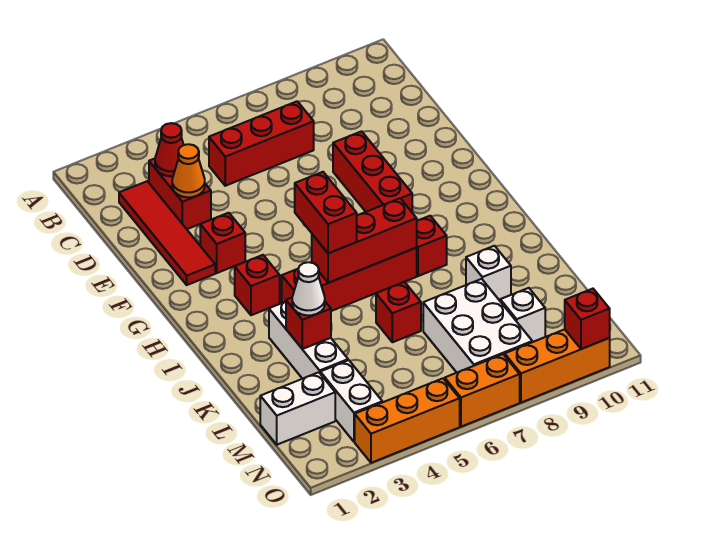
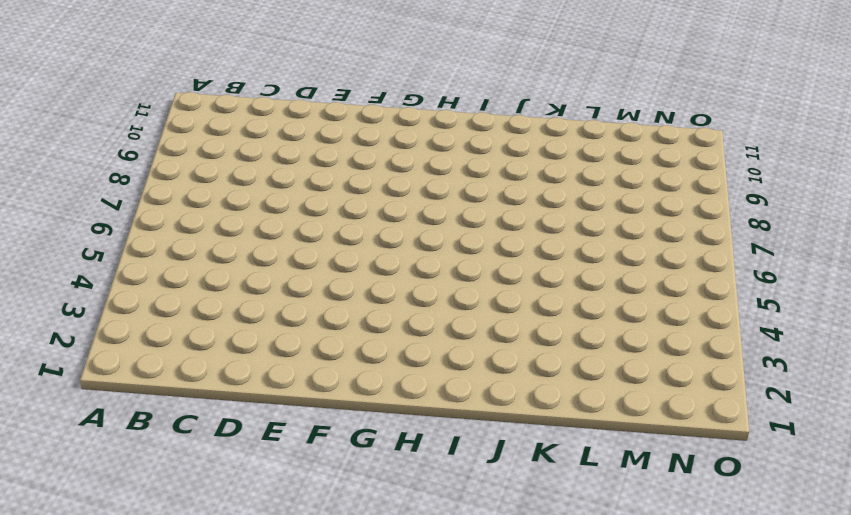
none -> red tile C2:F2 level 1
none -> red brick C3:D3 level 1
none -> red brick C5:C7 level 1

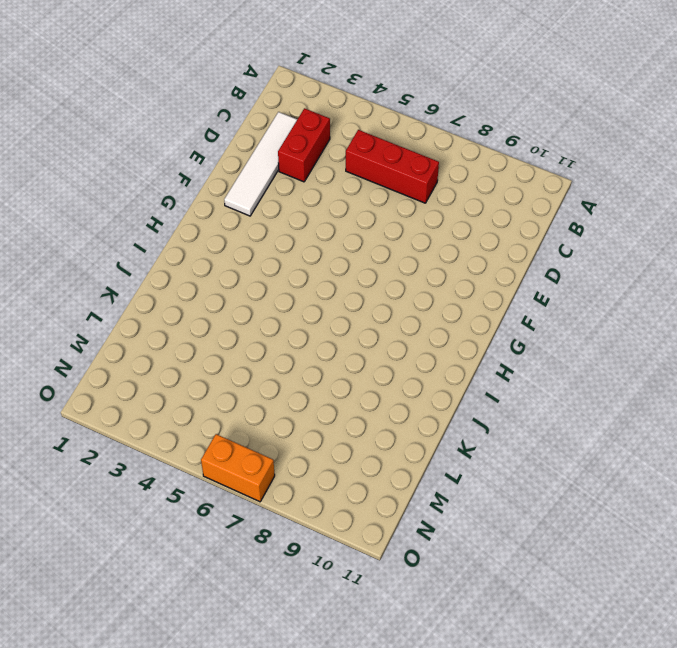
white tile C2:F2 level 1 -> red tile C2:F2 level 1
none -> red brick E8:G8 level 1
none -> red brick F3 level 1
none -> red brick H3 level 1

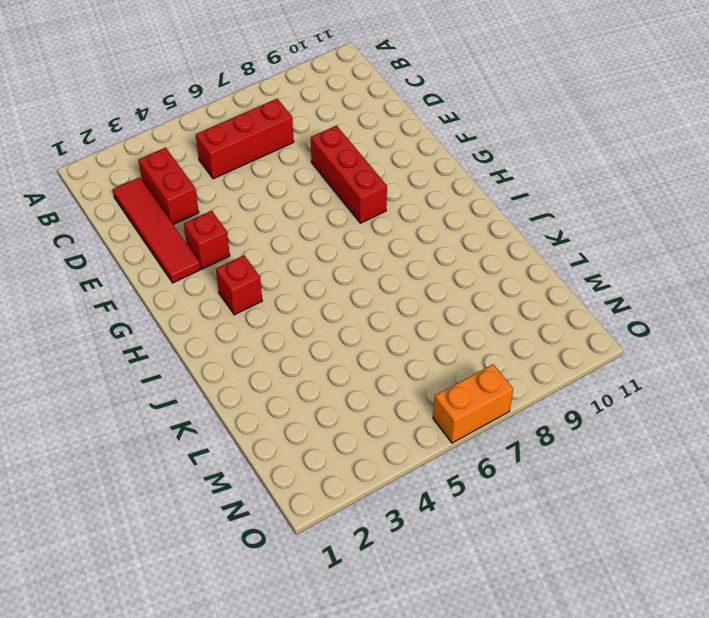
none -> red brick I4:I7 level 1
none -> red brick I8 level 1
none -> white brick J3:L3 level 1

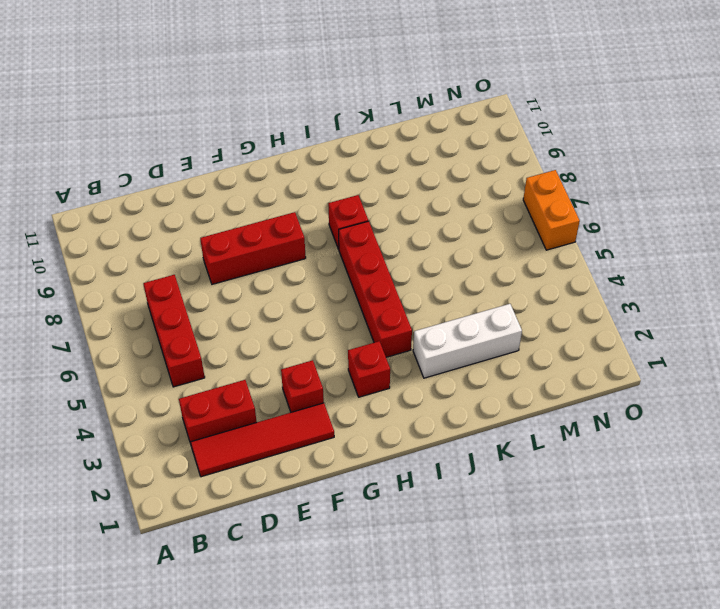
none -> red brick K6 level 1
none -> white brick K9 level 1
none -> white brick L7:N8 level 1

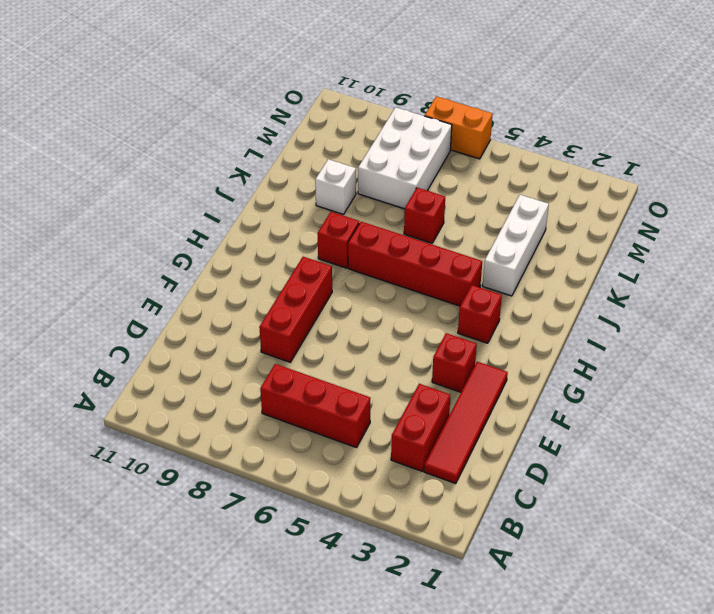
none -> white brick M1:M2 level 1
none -> white brick M3:N3 level 1
none -> white brick M9 level 1

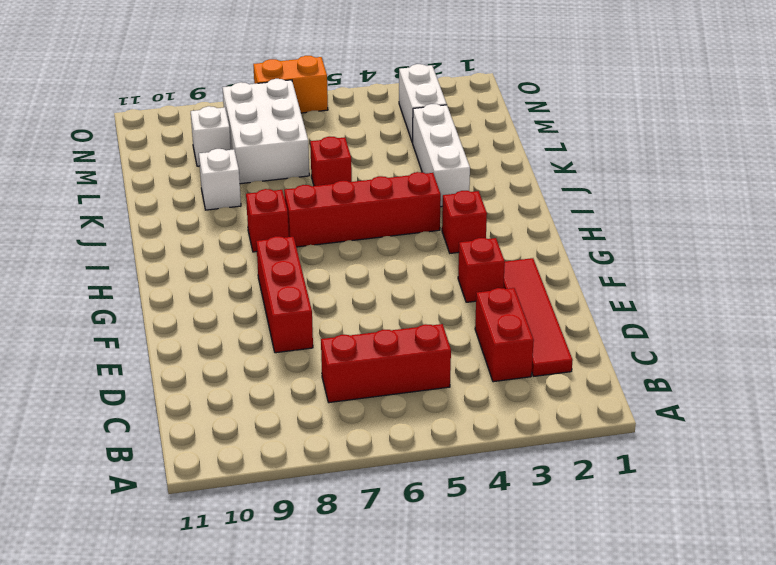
none -> white brick M1:M2 level 1
none -> orange brick O3:O5 level 1
none -> orange brick O8:O10 level 1

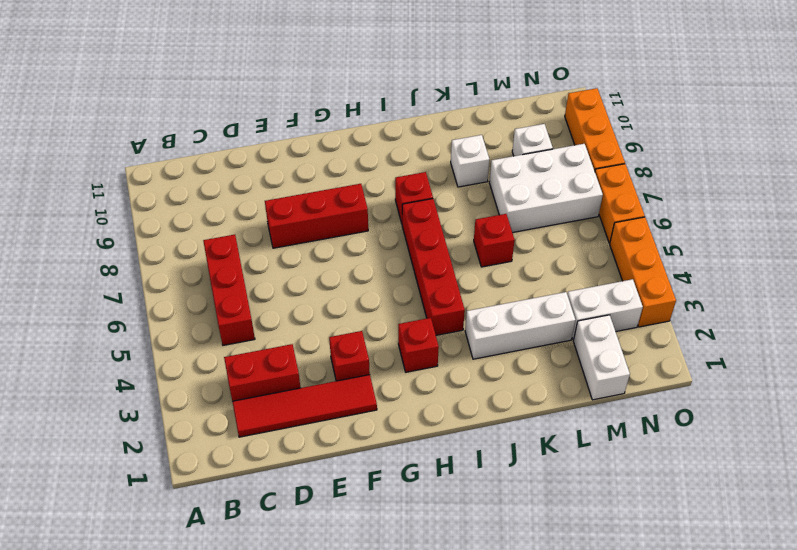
none -> red cone C3 level 2
none -> orange cone D3 level 2
none -> red brick I5:I7 level 2

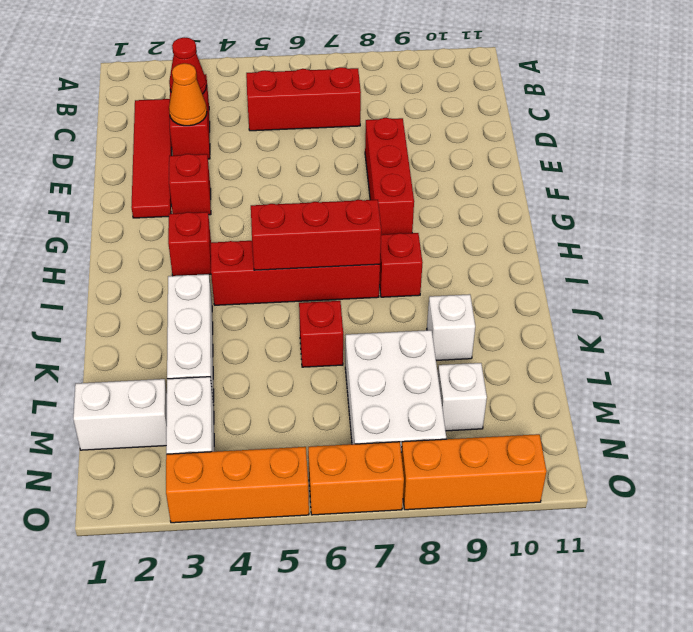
none -> red brick K3 level 2
none -> red brick O10 level 2
none -> red brick H5:I5 level 3

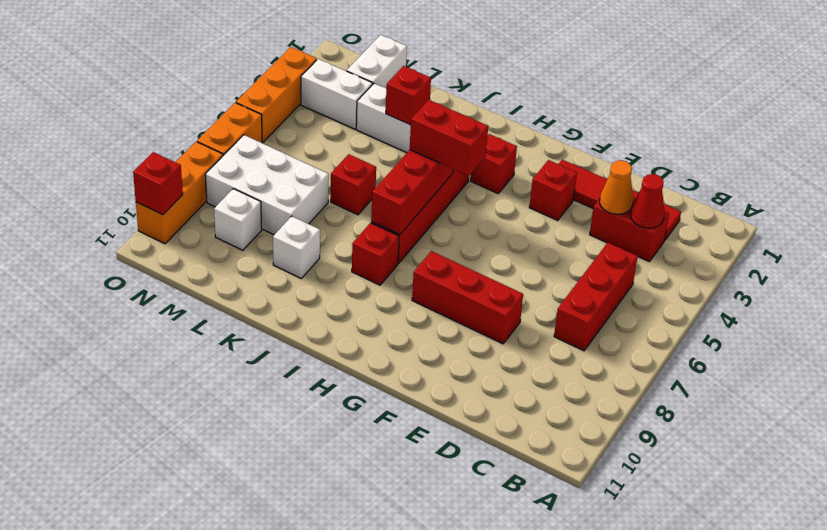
none -> white cone K3 level 3

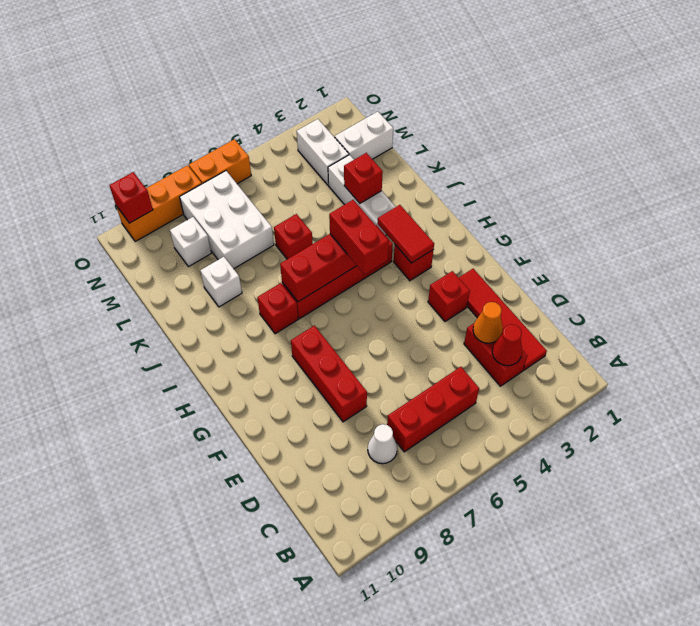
white cone C8 level 1 -> white cone K3 level 3
red tile H3:I3 level 2 -> none
none -> orange brick O3:O5 level 1

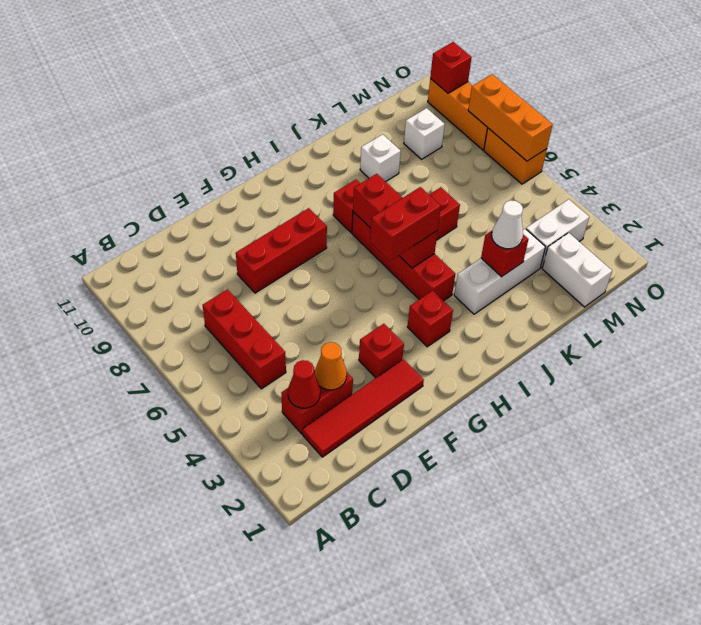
orange brick O6:O8 level 2 -> orange brick O3:O5 level 1
none -> white brick L7:N8 level 1

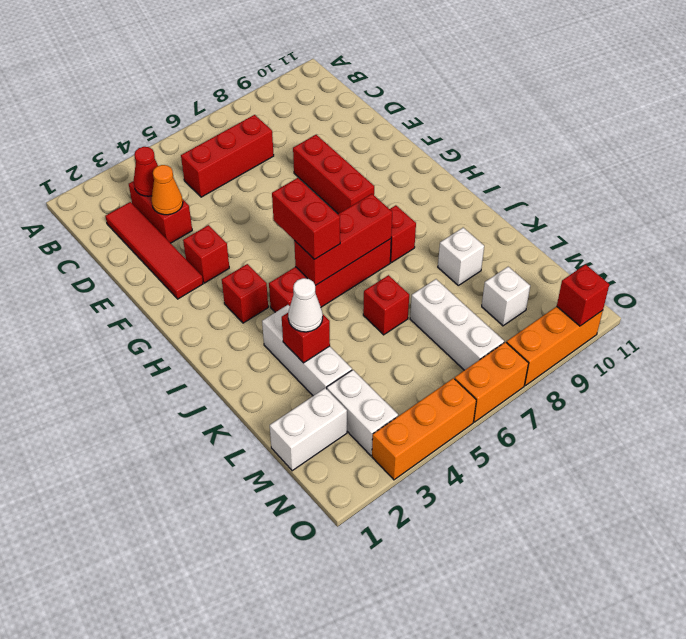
white brick L7:N7 level 1 -> white brick L7:N8 level 1

